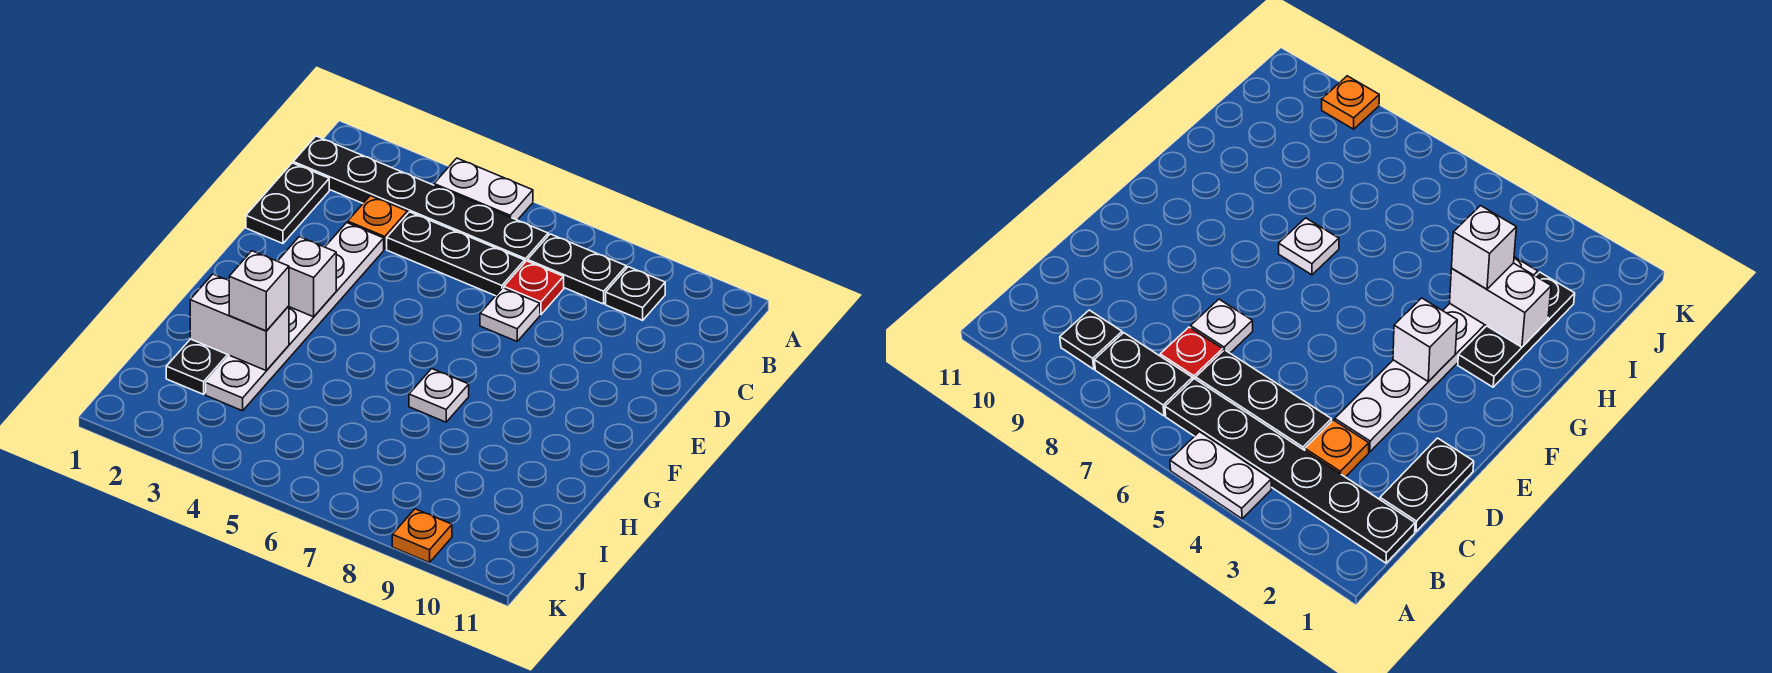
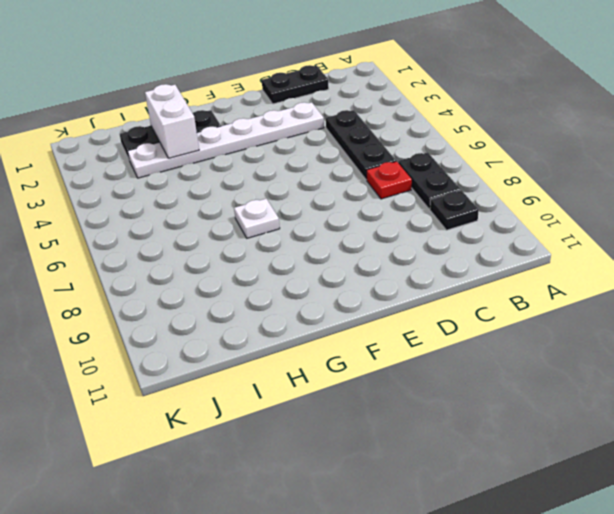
none -> white plate A4:A5 level 1
none -> black plate B1:B6 level 1
none -> orange plate C3 level 1

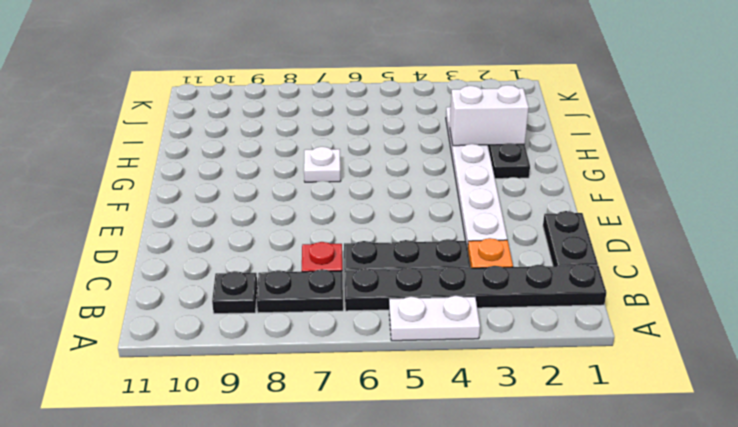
none -> white plate D7 level 1
none -> orange plate K9 level 1
none -> white brick F3 level 2

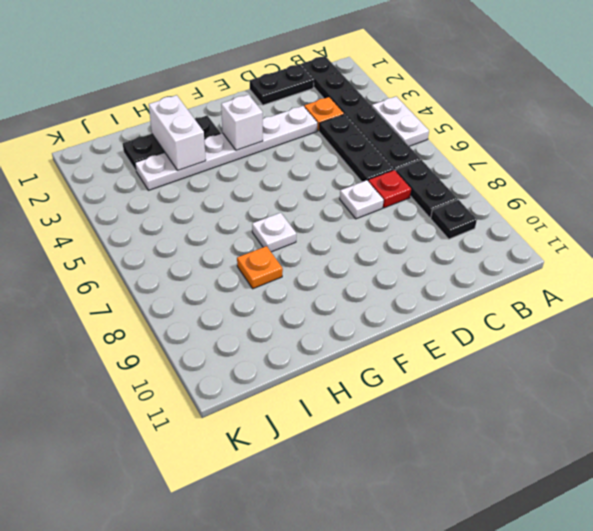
orange plate H8 level 1 -> orange plate K9 level 1
none -> white brick H3 level 3

